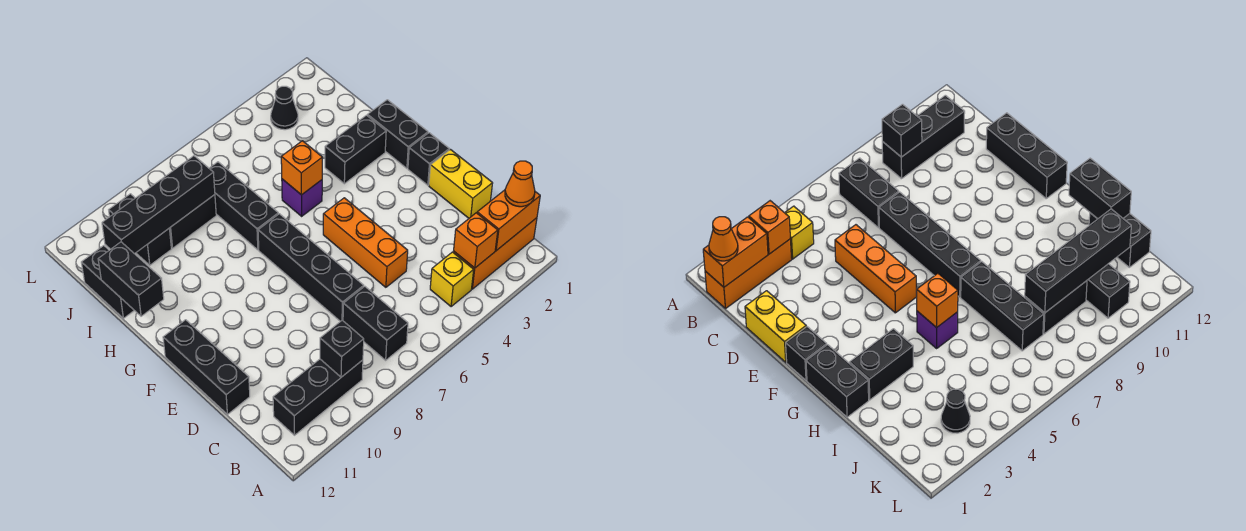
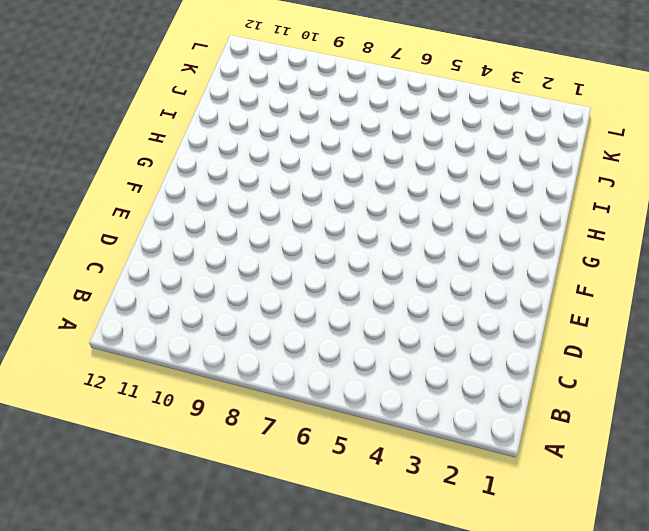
none -> orange brick B1:B3 level 1
none -> yellow brick B4 level 1
none -> black brick B7:C7 level 1

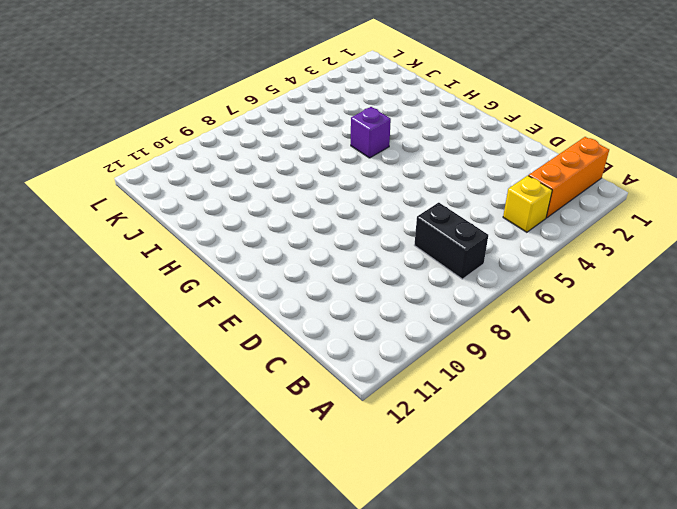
none -> black brick B9:B11 level 1
none -> yellow brick D1:E1 level 1
none -> orange brick D5:F5 level 1

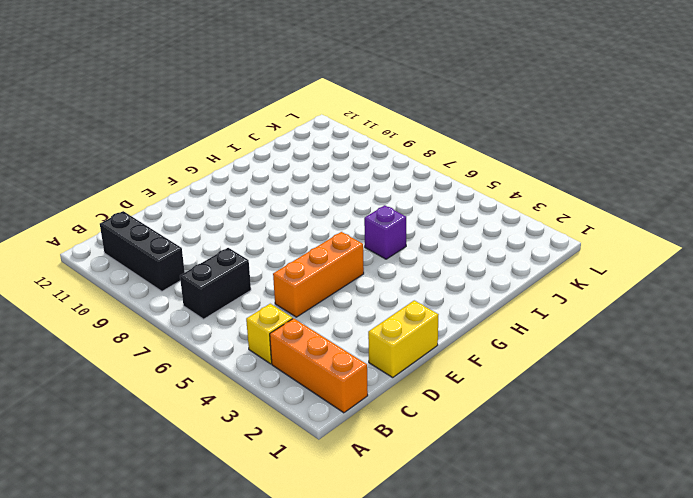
none -> black brick D7:G7 level 1
none -> black brick D12:F12 level 1
none -> black brick F1 level 1

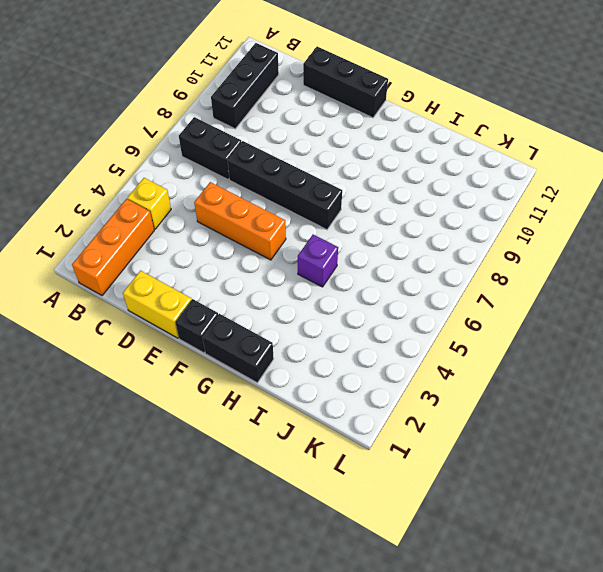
none -> black brick H2:H3 level 1
none -> black brick H7:J7 level 1
none -> black brick I12:J12 level 1

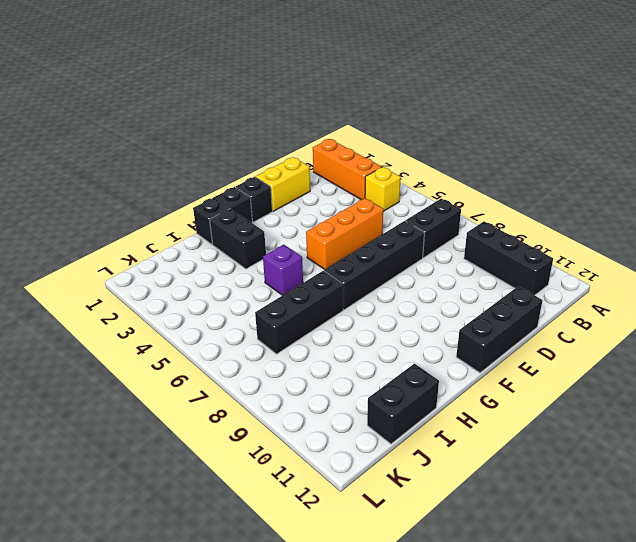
none -> black brick J8:J9 level 1
none -> black brick J10:K10 level 1
none -> black cone K3 level 1

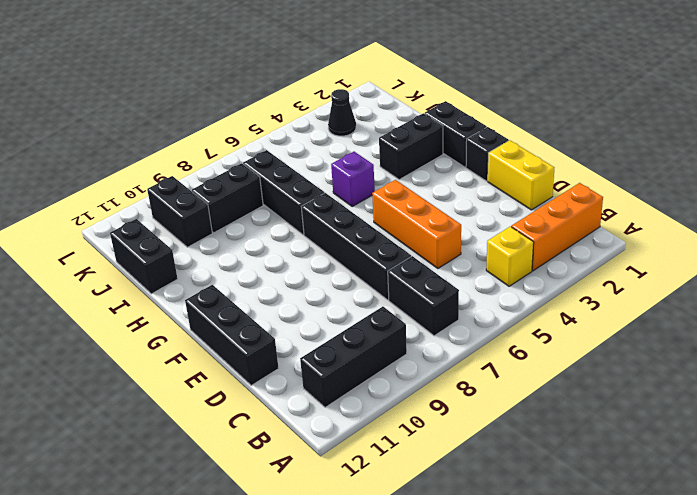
none -> orange brick B1:B2 level 2
none -> orange brick B3 level 2
none -> black brick B9 level 2

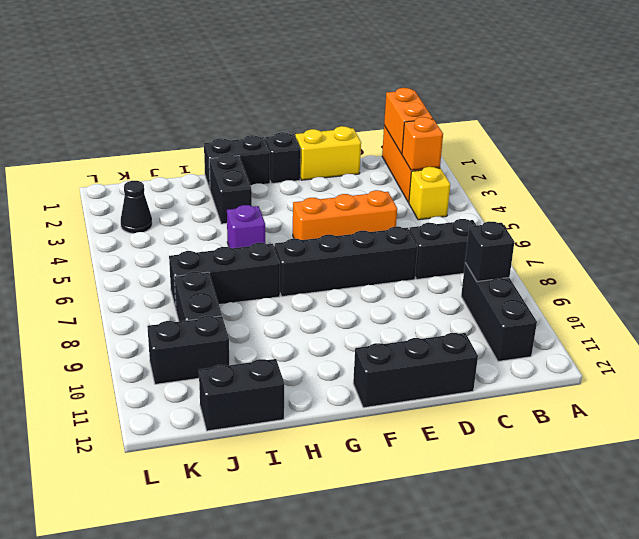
none -> orange brick H5 level 2
none -> black brick H12:I12 level 2
none -> black brick J8:J11 level 2

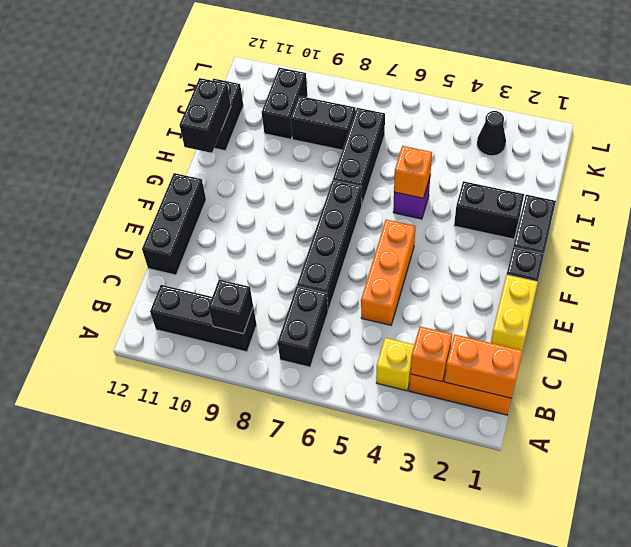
none -> black brick J8:J11 level 2
none -> orange cone B1 level 3

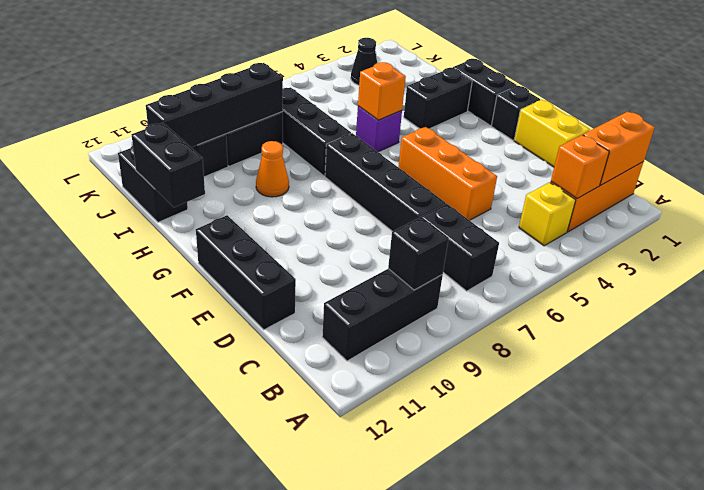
orange cone H9 level 1 -> orange cone B1 level 3

